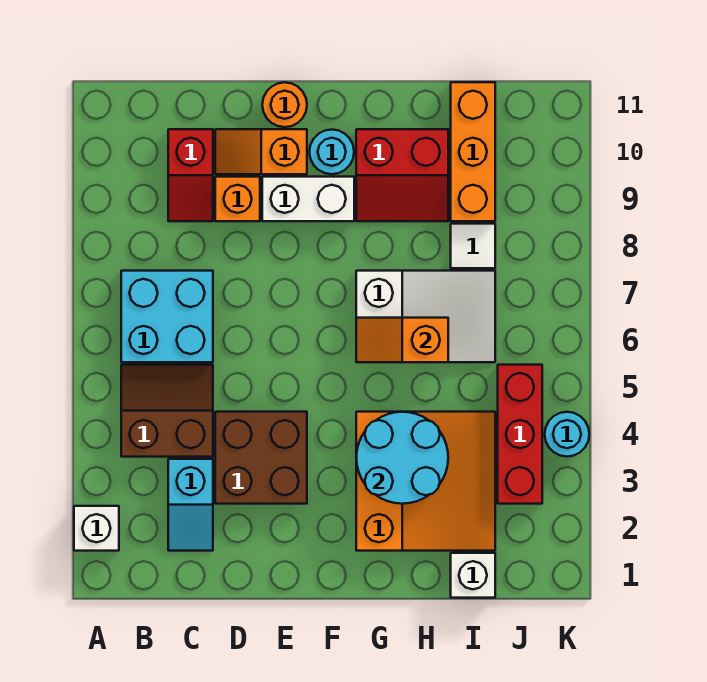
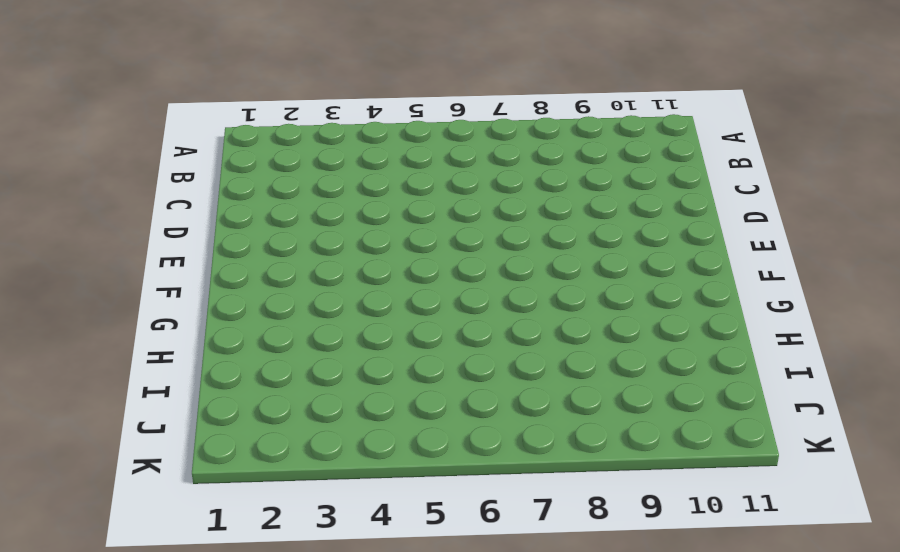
none -> white brick A2 level 1
none -> brown slope B4:C5 level 1 top 4
none -> cyan brick B6:C7 level 1

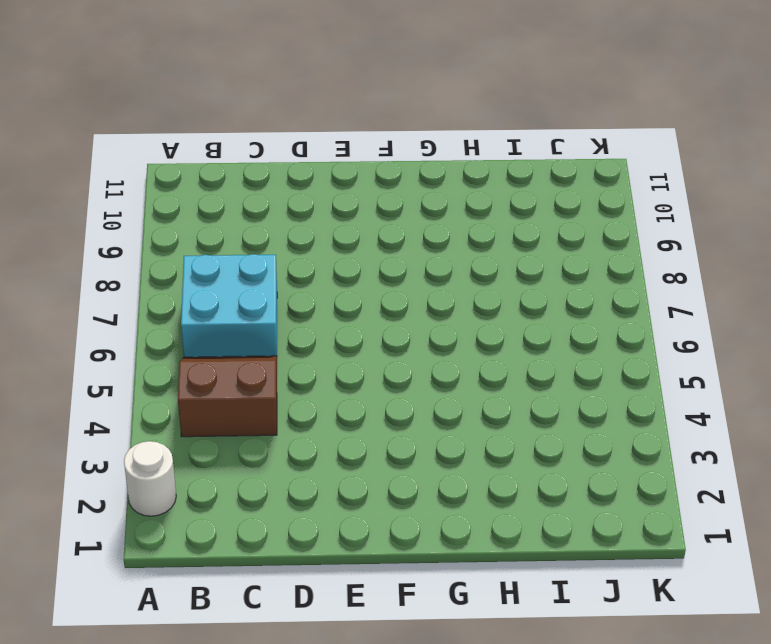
white round brick A2 level 1 -> white brick A2 level 1
none -> cyan slope C2:C3 level 1 top 3
none -> red slope C9:C10 level 1 top 10
none -> brown brick D3:E4 level 1

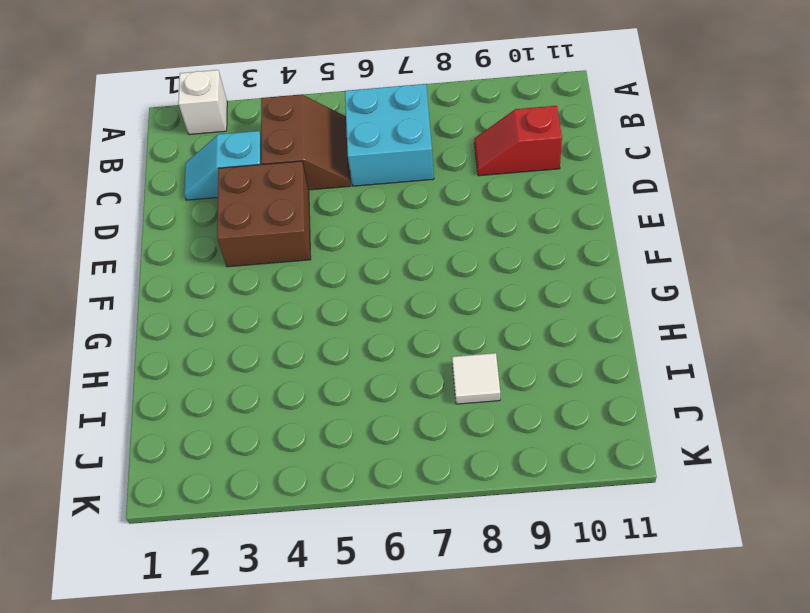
none -> orange brick D9 level 1
none -> orange slope D10:E10 level 1 top E
none -> white brick E9:F9 level 1

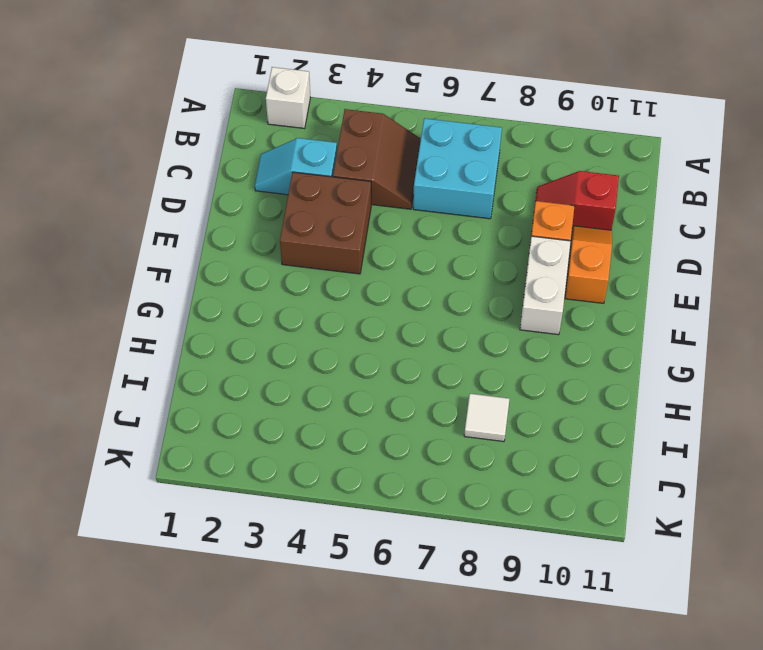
none -> orange round brick E11 level 1
none -> cyan round brick F10 level 1
none -> orange slope G2:I4 level 1 top G

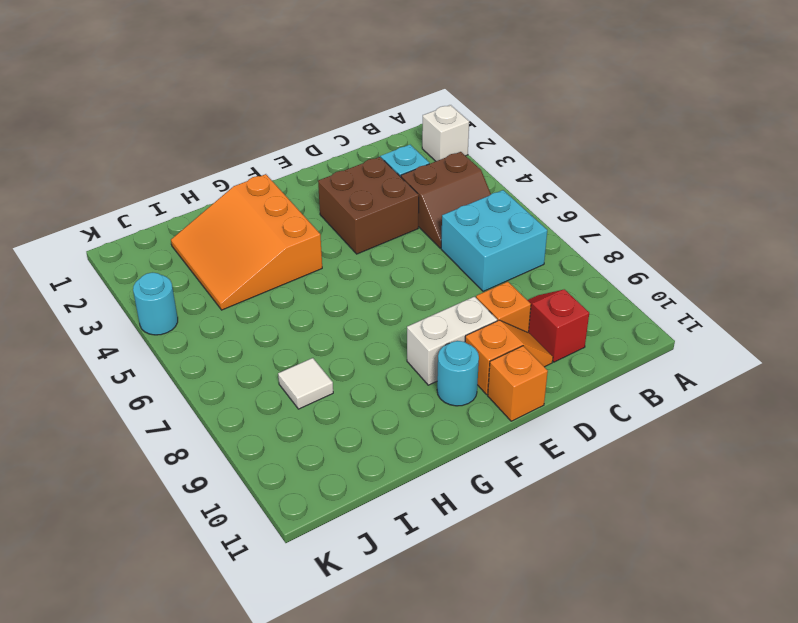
orange brick E11 level 1 -> orange round brick E11 level 1
none -> white slope G6:I7 level 1 top G
none -> red slope G9:H10 level 1 top 10
none -> white brick I1 level 1

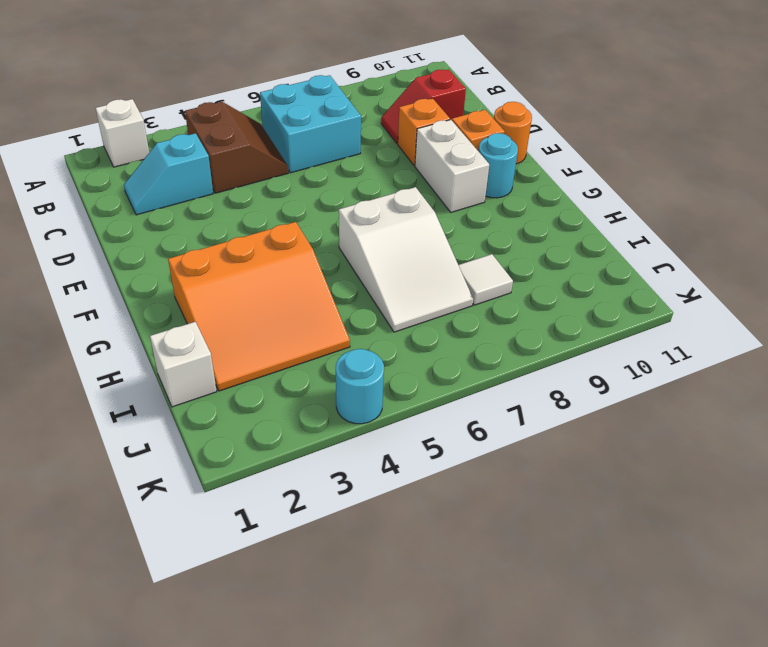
none -> brown brick D3:E4 level 1
none -> red slope G9:H10 level 1 top 10
none -> orange brick I9:I11 level 1

